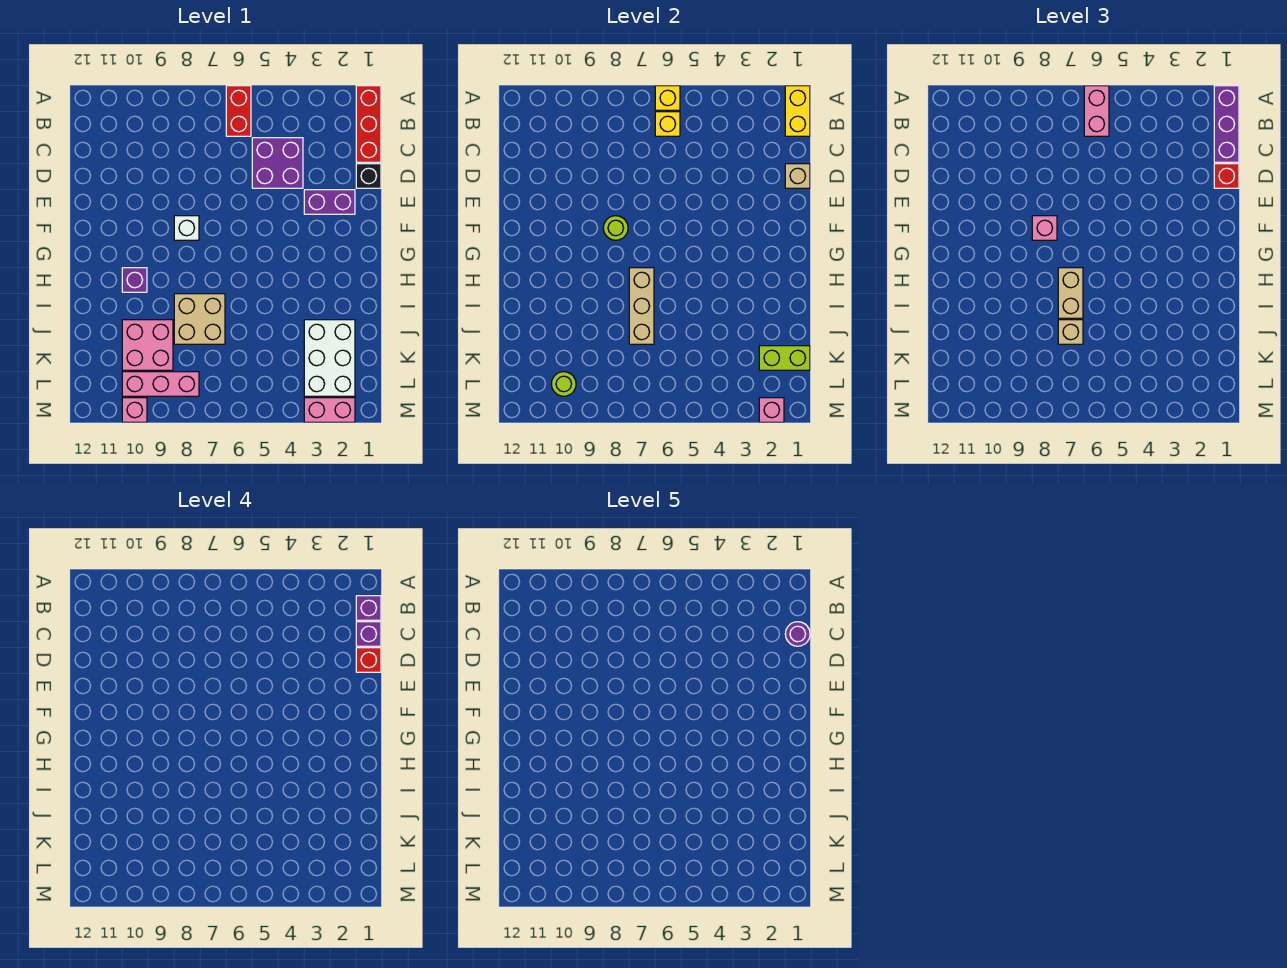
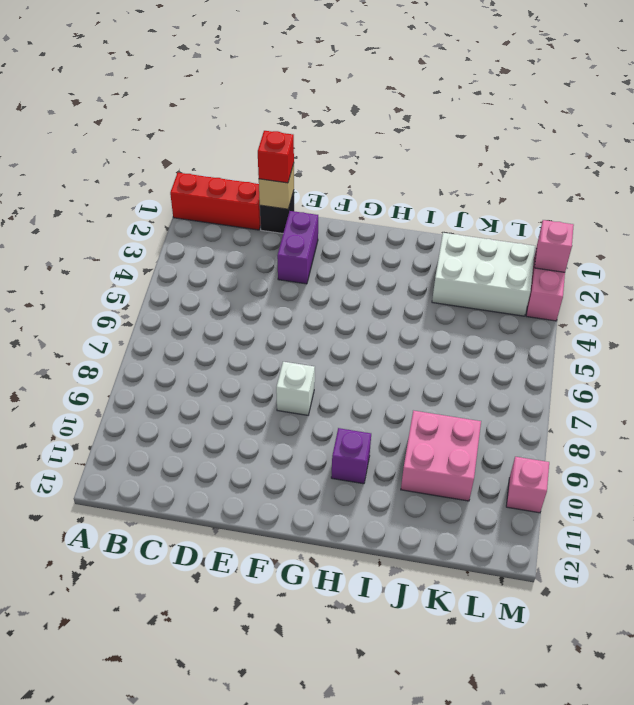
none -> red brick A6:B6 level 1
none -> purple brick C4:D5 level 1
none -> tan brick I7:J8 level 1
none -> pink brick L8:L10 level 1

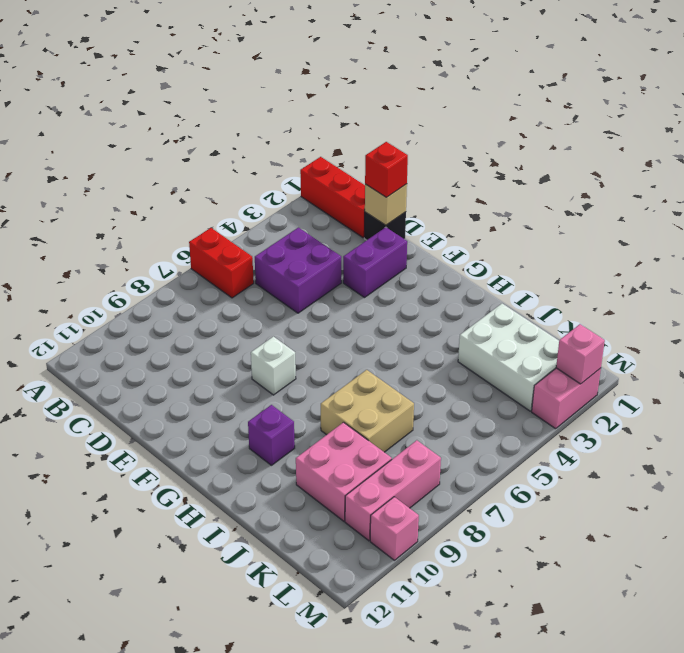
none -> yellow brick A1:B1 level 2
none -> yellow brick A6 level 2
none -> yellow brick B6 level 2
none -> lime round brick F8 level 2

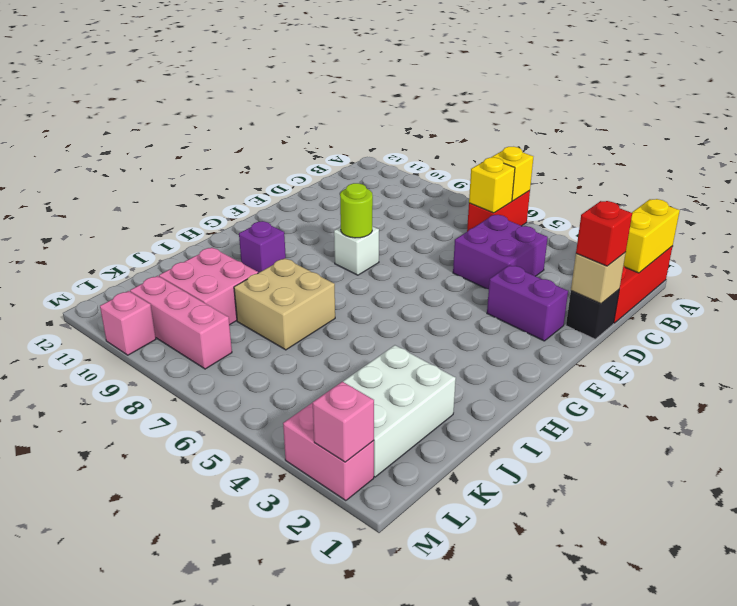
none -> tan brick H7:J7 level 2
none -> lime brick K1:K2 level 2
none -> lime round brick L10 level 2
none -> purple brick A1:C1 level 3

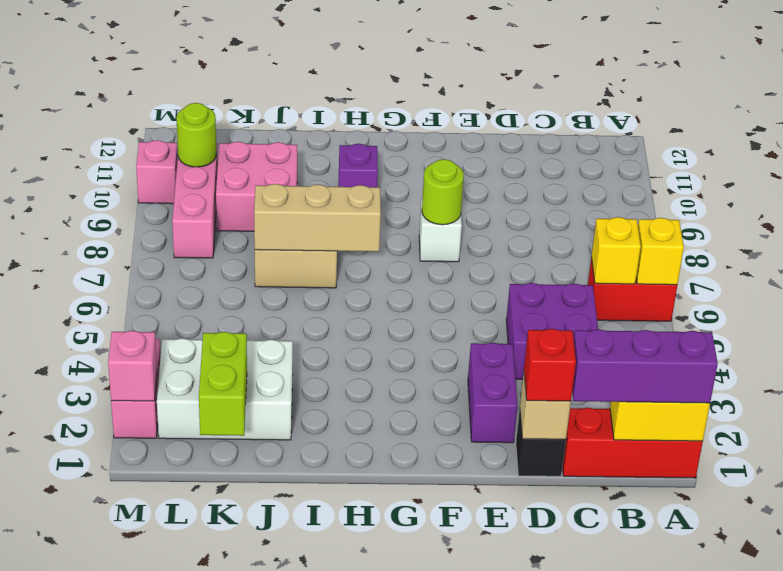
none -> pink brick A6:B6 level 3
none -> pink brick F8 level 3
none -> tan brick H7:I7 level 3
none -> tan brick J7 level 3

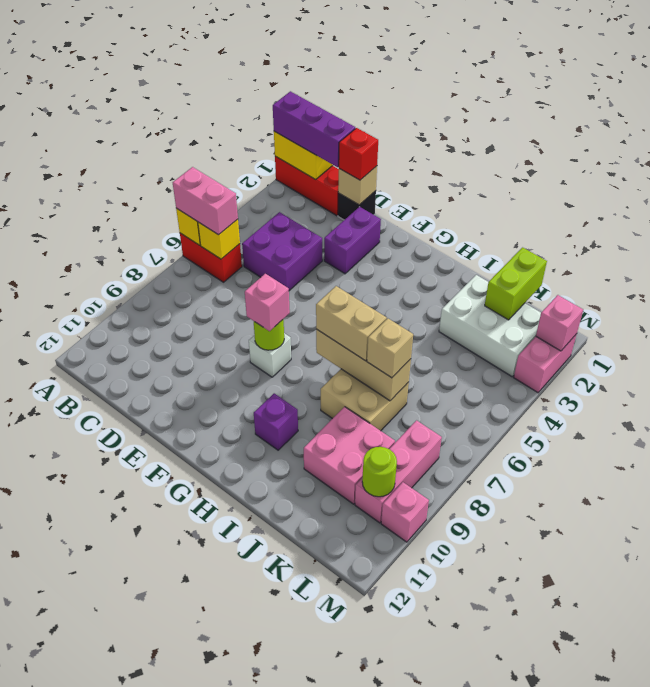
none -> purple brick B1 level 4
none -> purple brick C1 level 4
none -> red brick D1 level 4
none -> purple round brick C1 level 5

